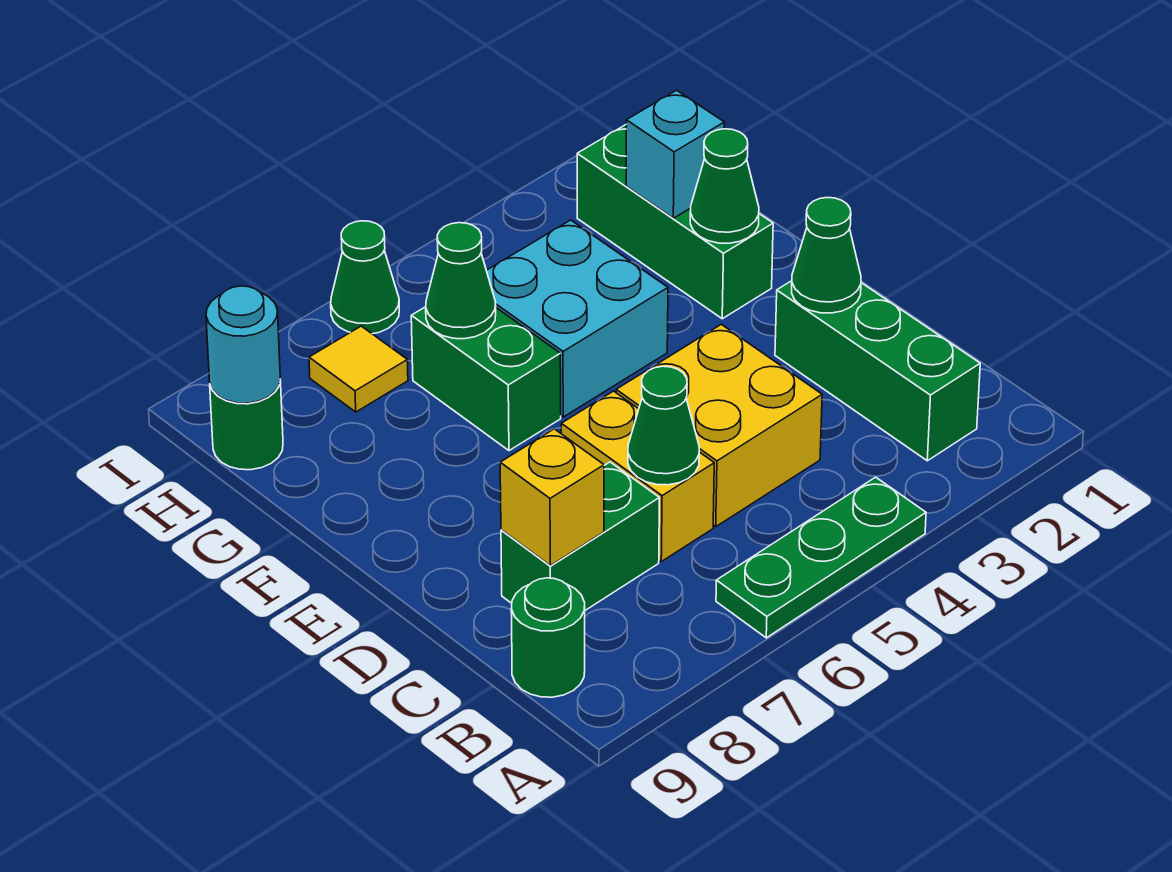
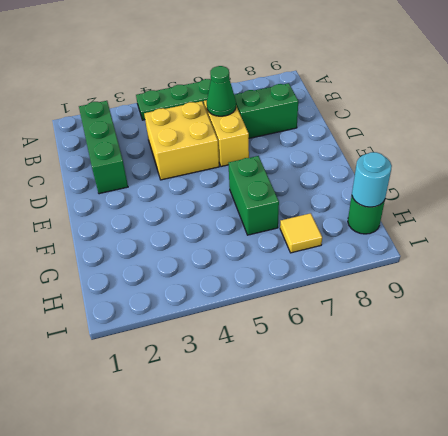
none -> green round brick B9 level 1
none -> green brick F2:H2 level 1
none -> cyan brick F4:G5 level 1

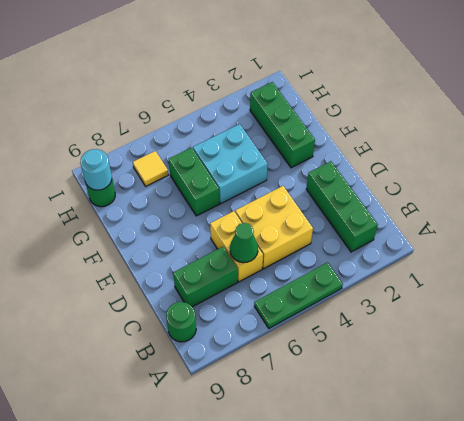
none -> green cone I6 level 1
none -> yellow brick C8 level 2
none -> green cone D2 level 2

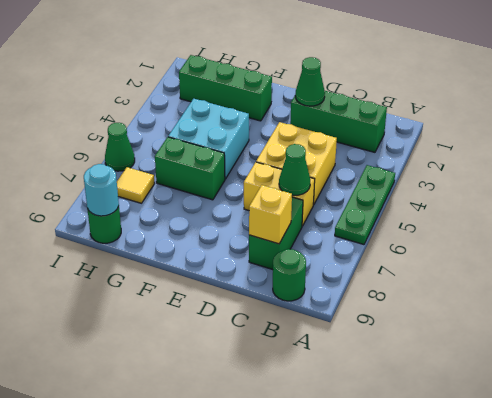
none -> green cone F2 level 2
none -> cyan brick G2 level 2
none -> green cone G6 level 2

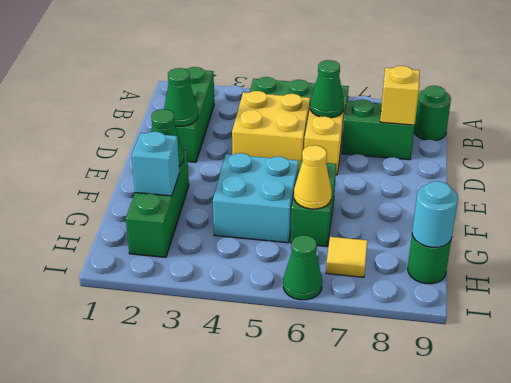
yellow cone G6 level 2 -> green cone G6 level 2

